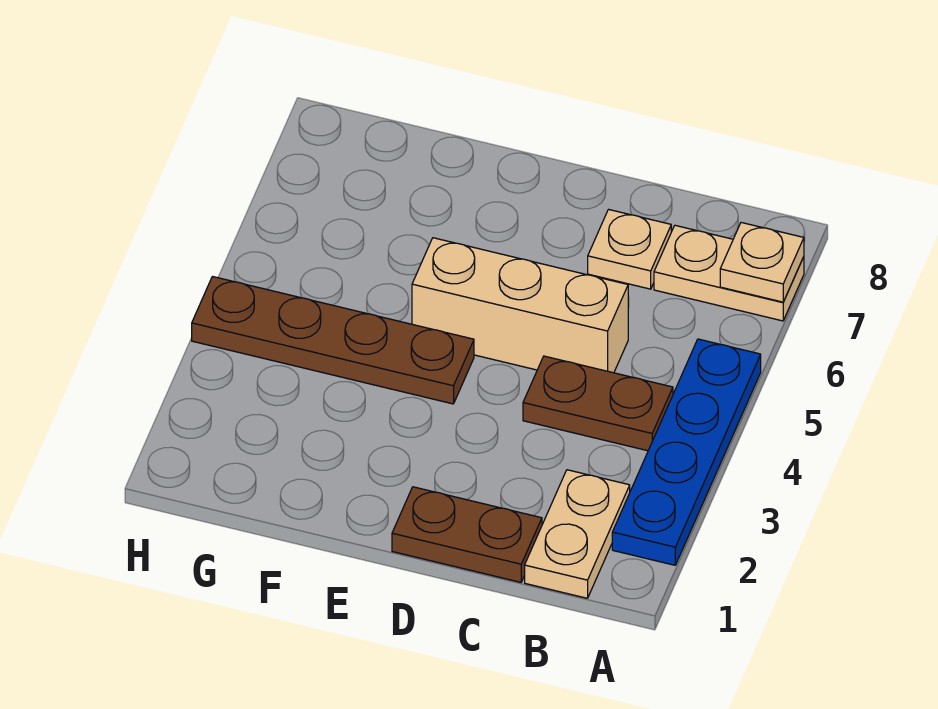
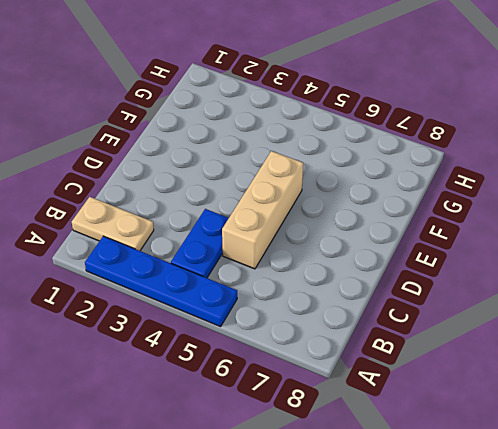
blue plate B4:C4 level 1 -> brown plate B4:C4 level 1
none -> tan plate A7:B7 level 1
none -> brown plate C1:D1 level 1

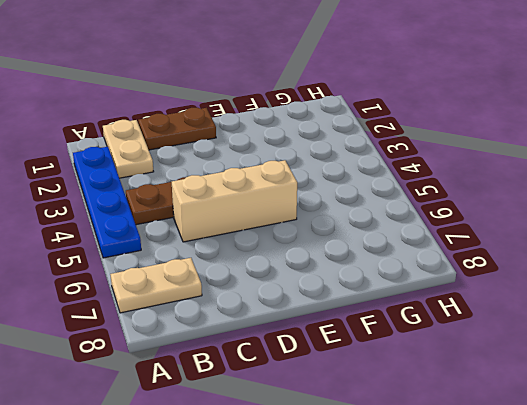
none -> tan plate C7 level 1
none -> brown plate E4:H4 level 1

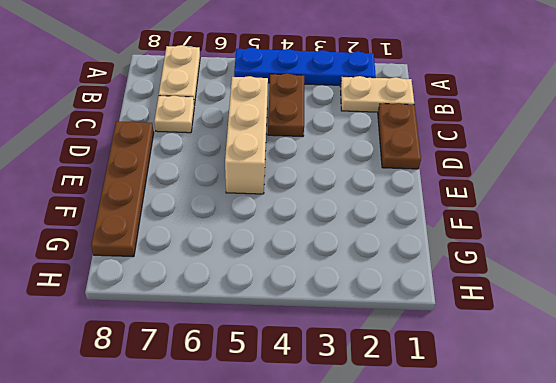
brown plate D8:G8 level 1 -> brown plate E4:H4 level 1
none -> tan plate A7 level 2

